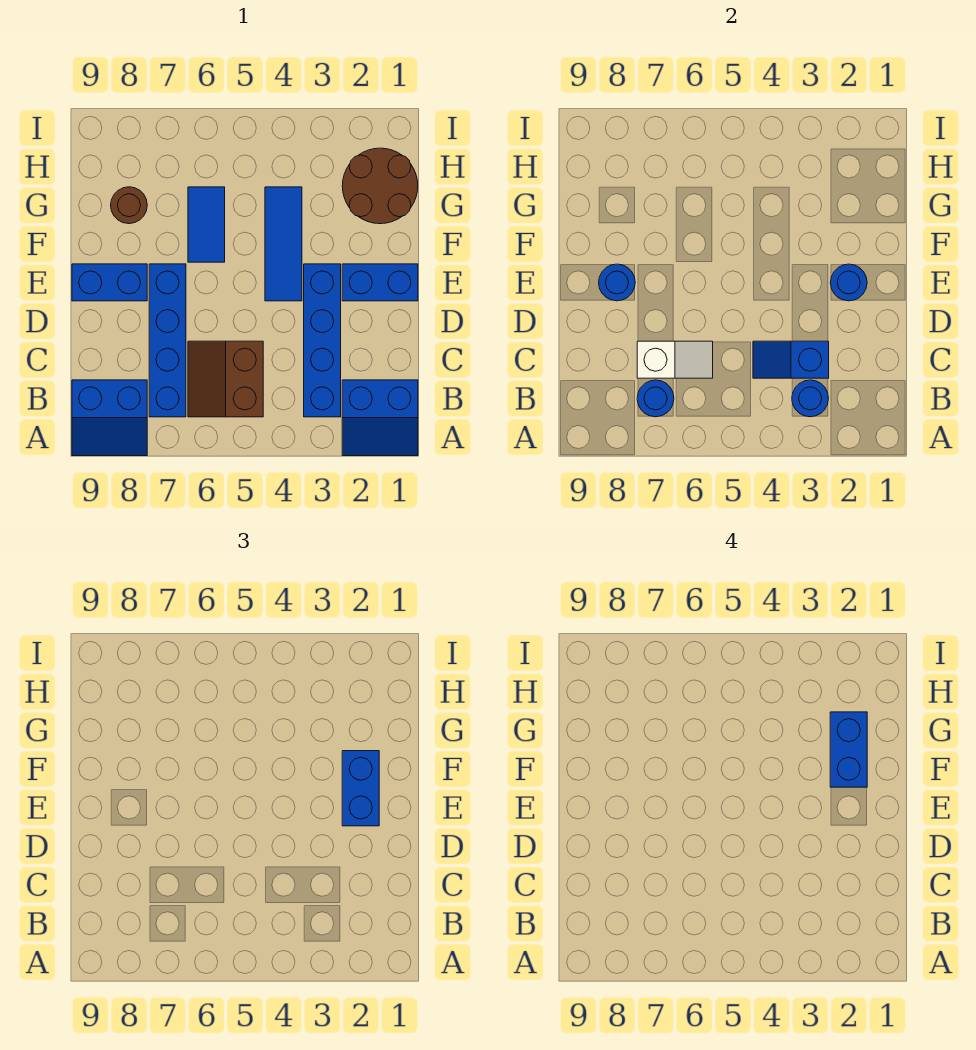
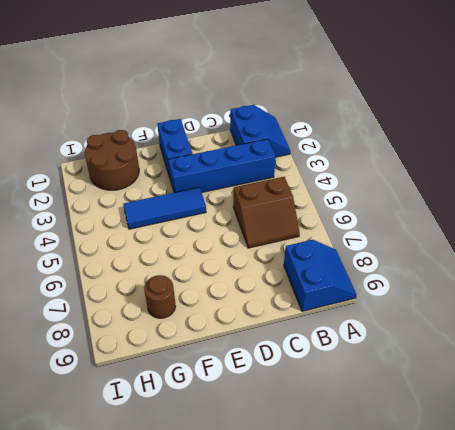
none -> blue brick B7:E7 level 1
none -> blue brick E8:E9 level 1
none -> blue tile F6:G6 level 1

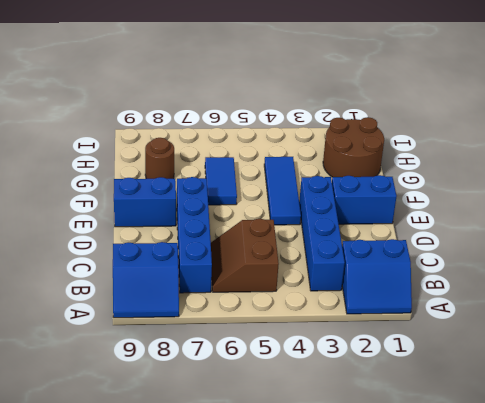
none -> blue round brick B3 level 2
none -> blue round brick B7 level 2
none -> blue slope C3:C4 level 2 top 3

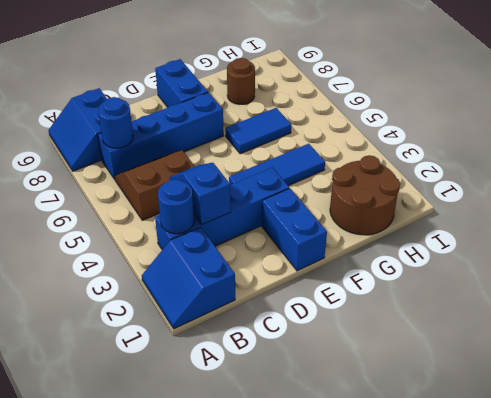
none -> white slope C6:C7 level 2 top 7
none -> blue round brick E2 level 2
none -> blue round brick E8 level 2

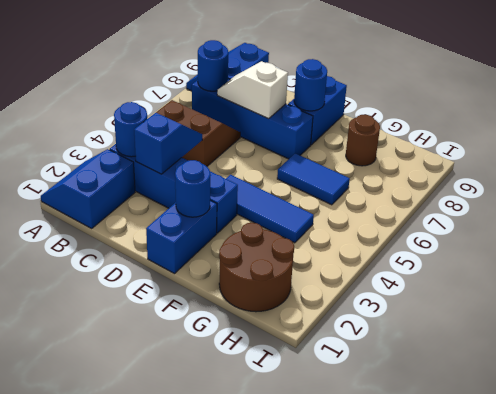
white slope C7:D7 level 2 top D -> white slope C6:C7 level 2 top 7
none -> blue brick E2:F2 level 3
none -> blue brick F2:G2 level 4

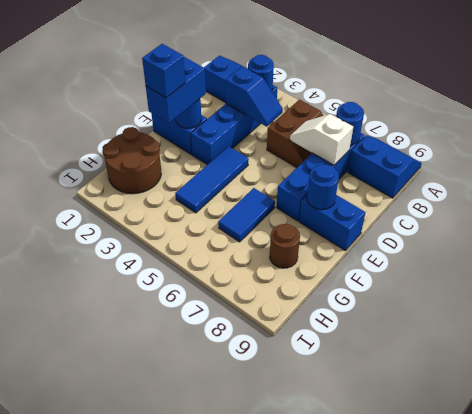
blue brick F2 level 4 -> blue brick F2:G2 level 4

